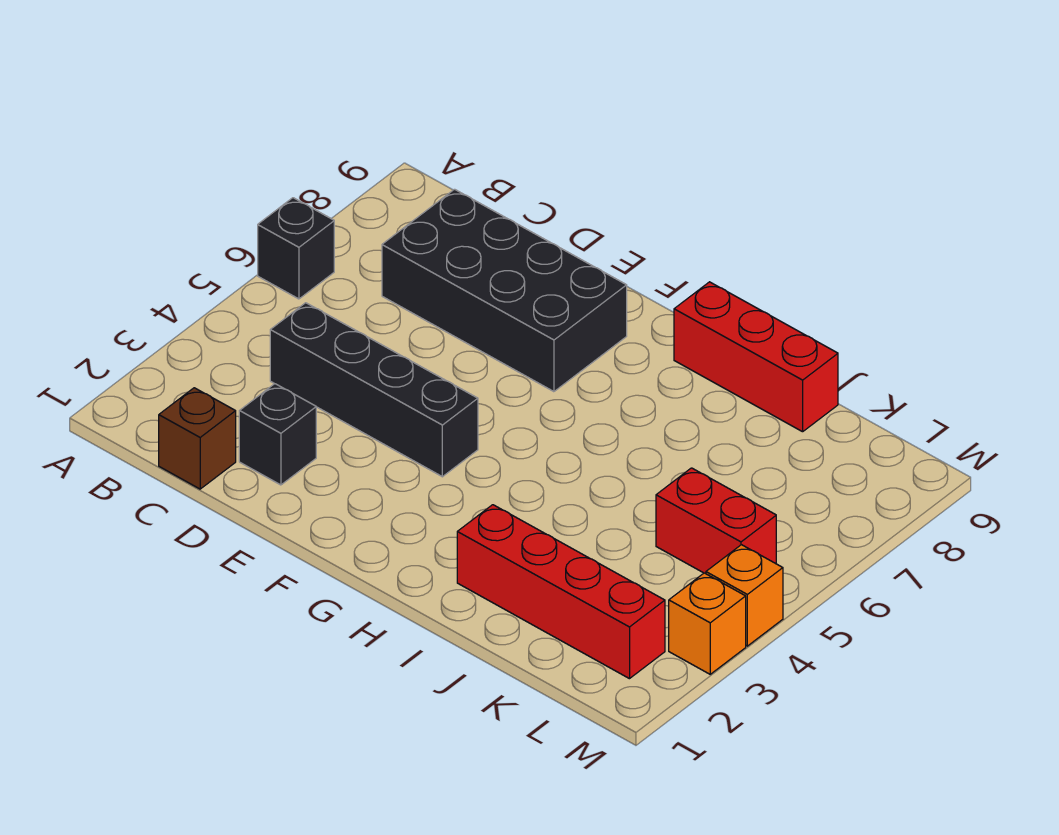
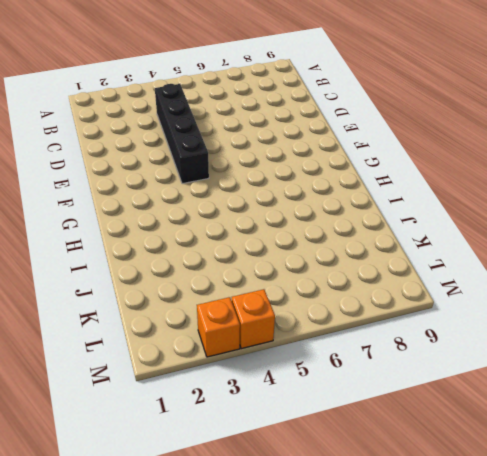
none -> black brick A6 level 1
none -> brown brick C1 level 1

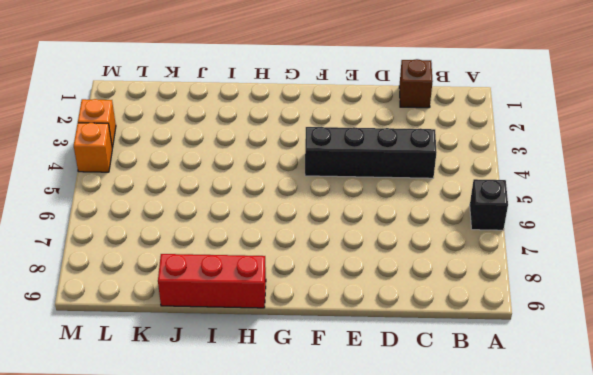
none -> black brick C7:F8 level 1
none -> black brick D2 level 1

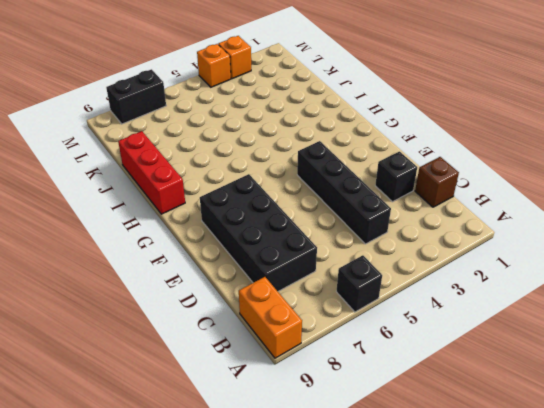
orange brick A9:B9 level 1 -> none
black brick M7:M8 level 1 -> none
none -> red brick I2:L2 level 1
none -> red brick K5:L5 level 1

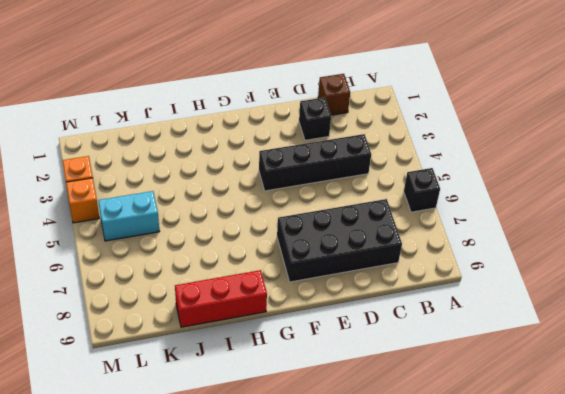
cyan brick K5:L5 level 1 -> red brick K5:L5 level 1
none -> red brick I2:L2 level 1

